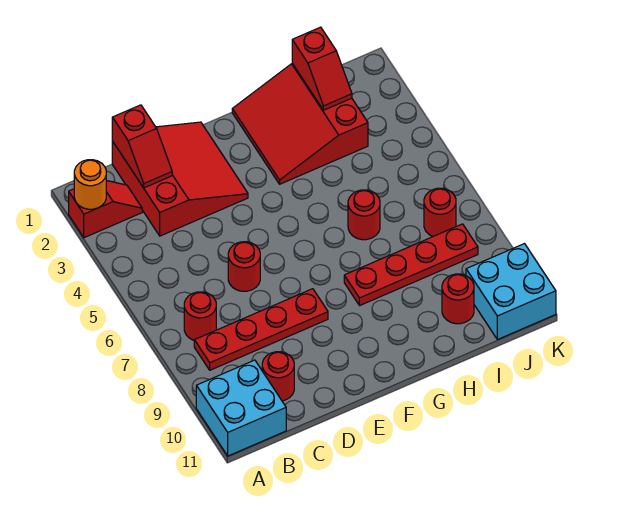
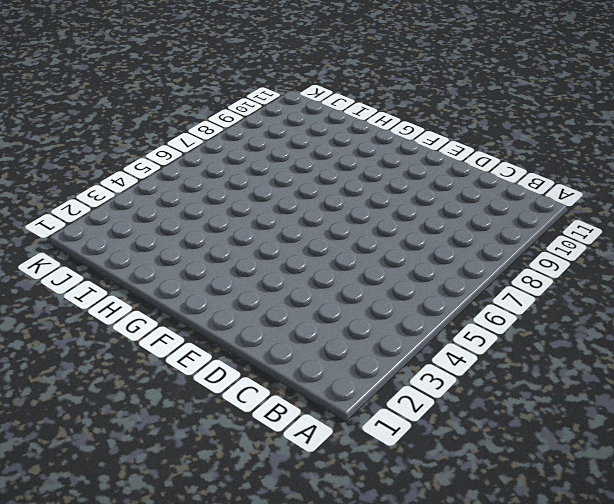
none -> red slope A2:B2 level 1 top A
none -> cyan brick A10:B11 level 1
none -> red round brick B7 level 1

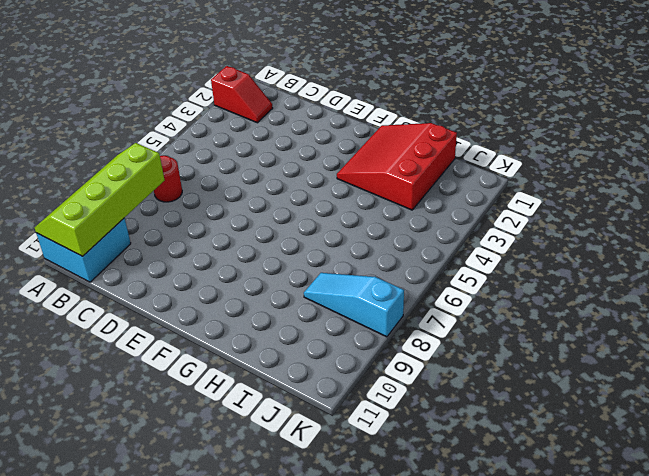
lime slope A8:B11 level 2 top B -> none
cyan slope I8:K8 level 1 top K -> red plate G8:J8 level 1
none -> red plate B8:E8 level 1
none -> red slope C1:E3 level 1 top C
none -> red round brick C10 level 1

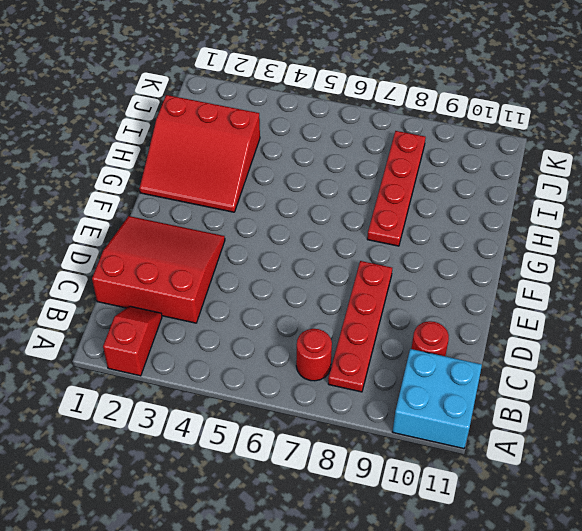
none -> red round brick D6 level 1
none -> red round brick H6 level 1
none -> red round brick I10 level 1

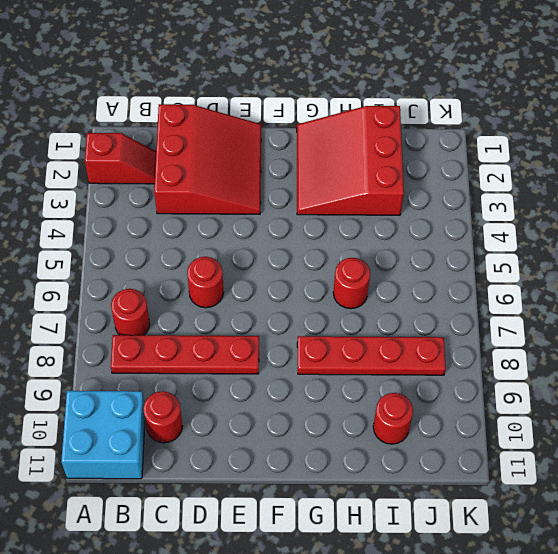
none -> red round brick J7 level 1
none -> cyan brick J10:K11 level 1
none -> orange round brick A2 level 2

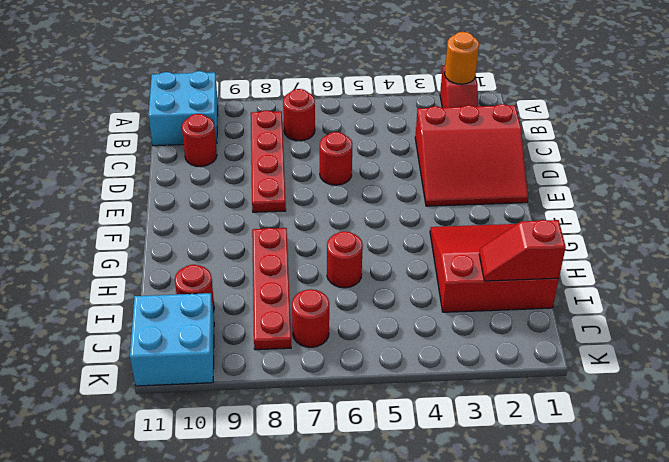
none -> red slope C1:C2 level 2 top 1

